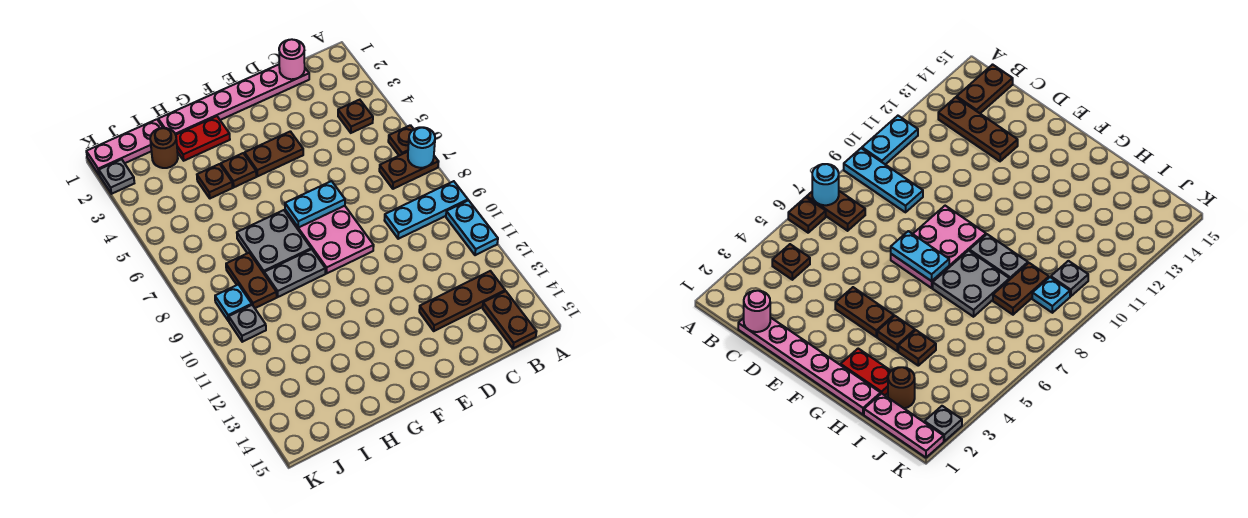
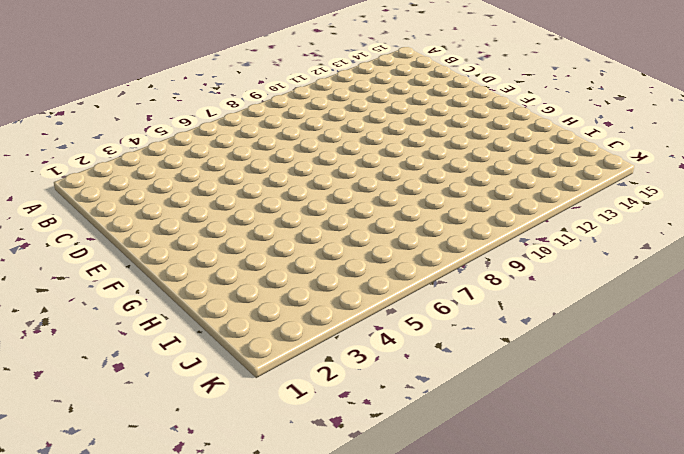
none -> brown plate A6 level 1
none -> brown plate A7:B7 level 1
none -> cyan plate A9:C9 level 1

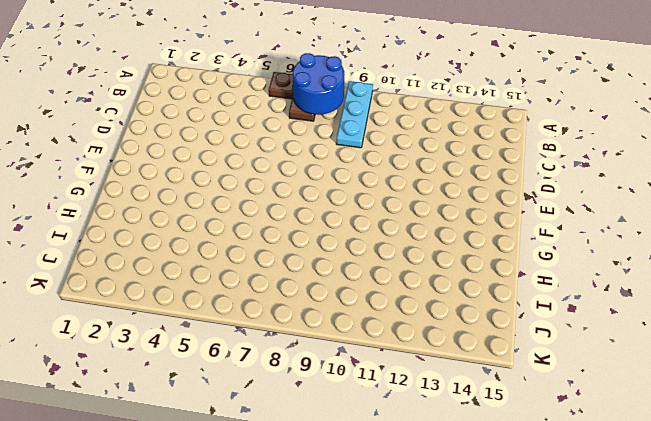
blue round brick A7:B8 level 2 -> cyan round brick A7 level 2
none -> cyan plate A10:A11 level 1
none -> brown plate B4 level 1
none -> brown plate B13:D13 level 1

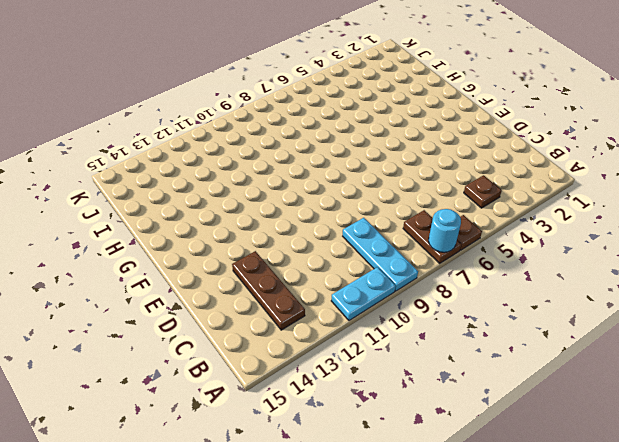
none -> brown plate B14:B15 level 1
none -> pink plate C1:H1 level 1
none -> brown plate E4:F4 level 1

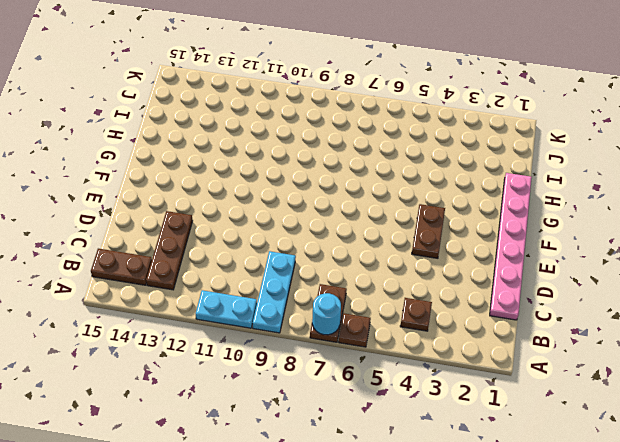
none -> pink plate E7:F9 level 1
none -> red plate G2:H2 level 1
none -> brown plate G4 level 1

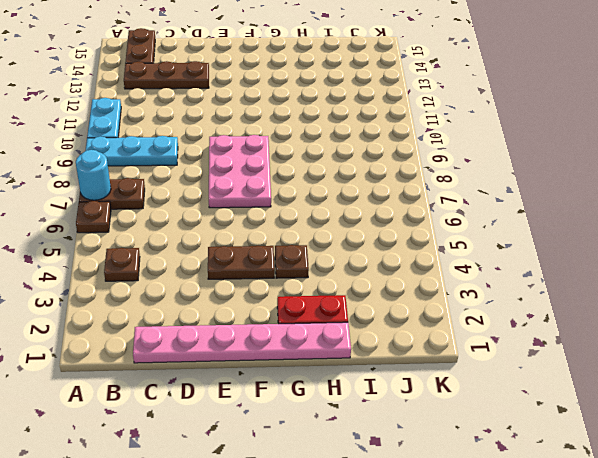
none -> grey plate G7:H8 level 1
none -> grey plate G9:H9 level 1
none -> brown plate H4 level 1

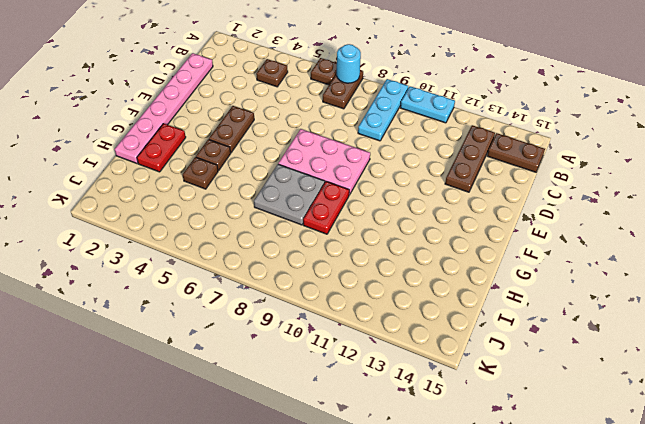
red plate G9:H9 level 1 -> grey plate G9:H9 level 1
none -> pink plate I1:K1 level 1
none -> brown round brick I2 level 1
none -> brown plate I8:I9 level 1

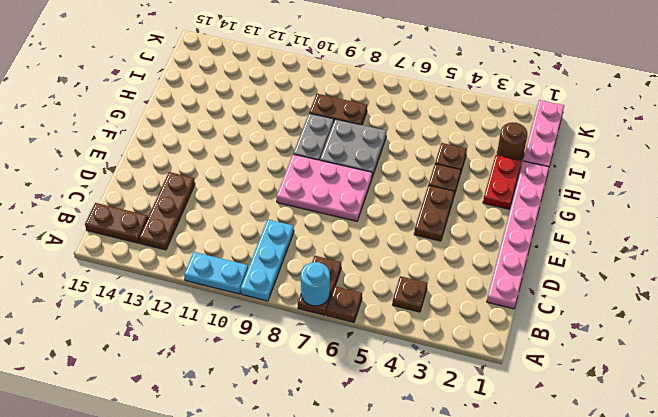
none -> cyan plate J9 level 1
none -> grey plate J10 level 1
none -> grey plate K2 level 1

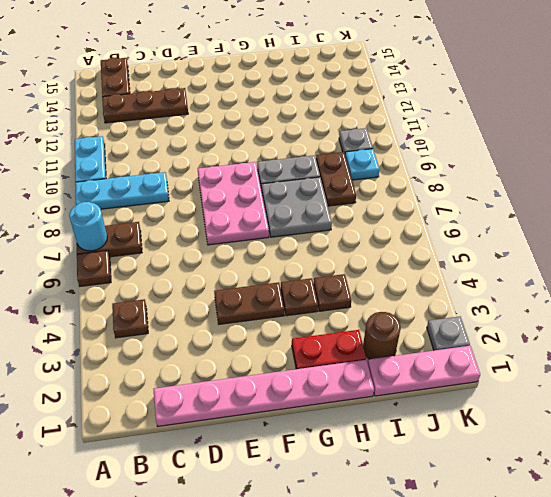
none -> pink round brick C1 level 2
none -> cyan plate E7:F7 level 2

